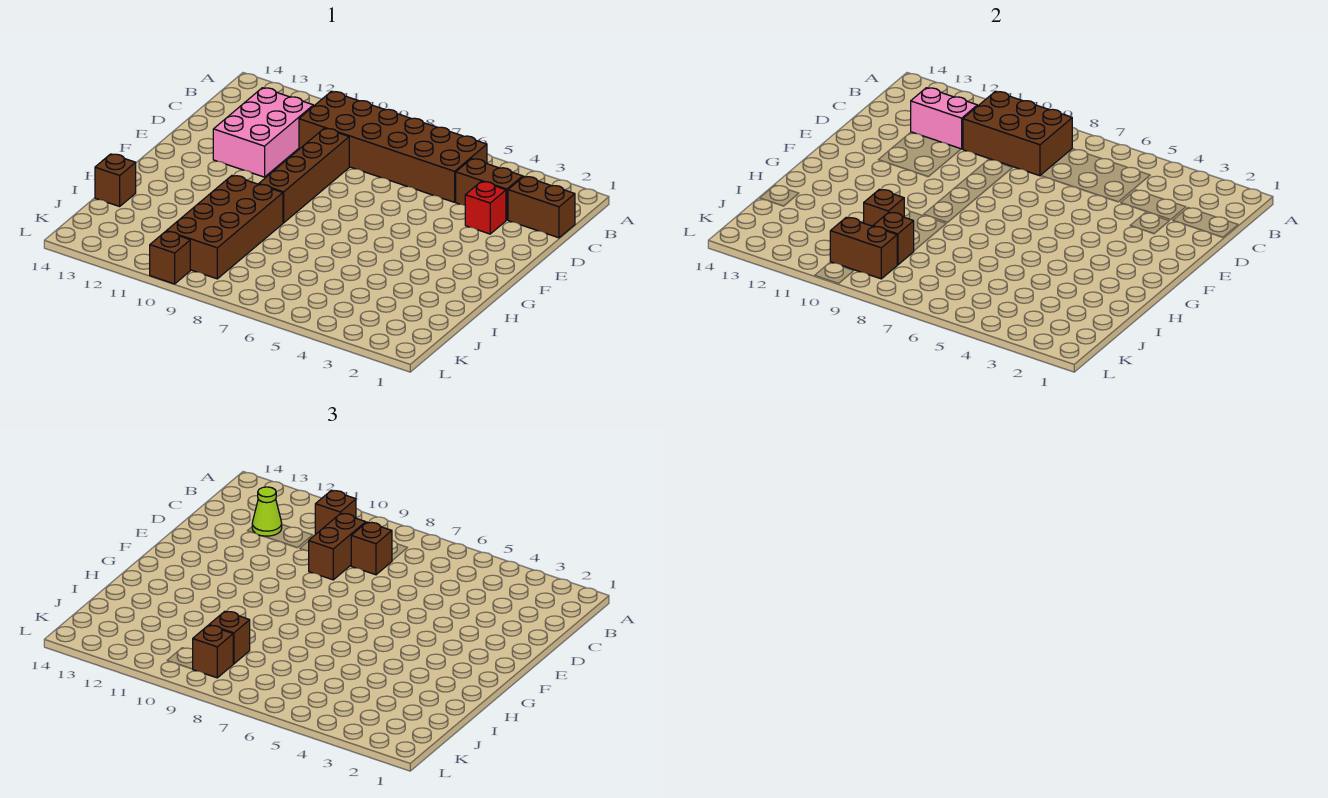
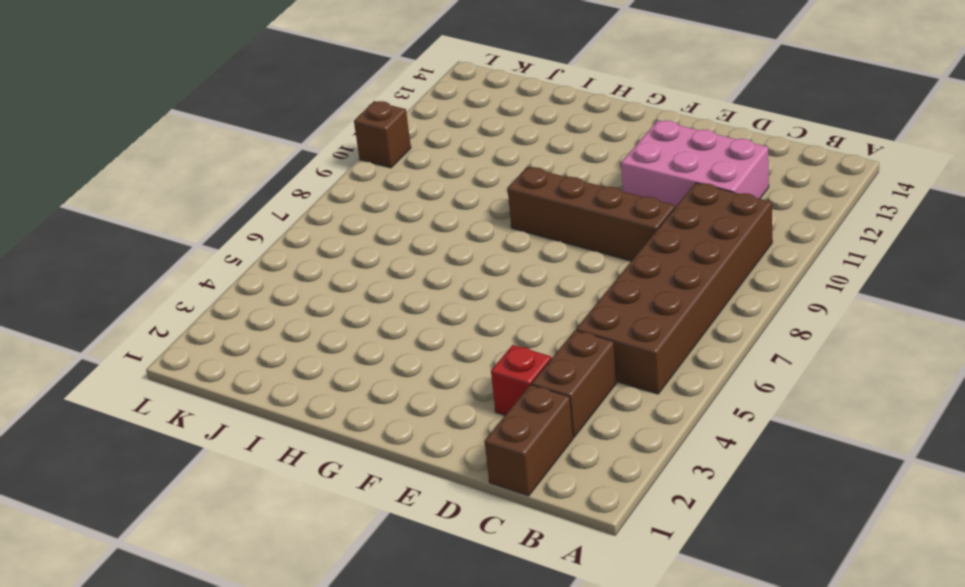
none -> brown brick H9:K10 level 1
none -> brown brick I14 level 1
none -> brown brick B8:C10 level 2

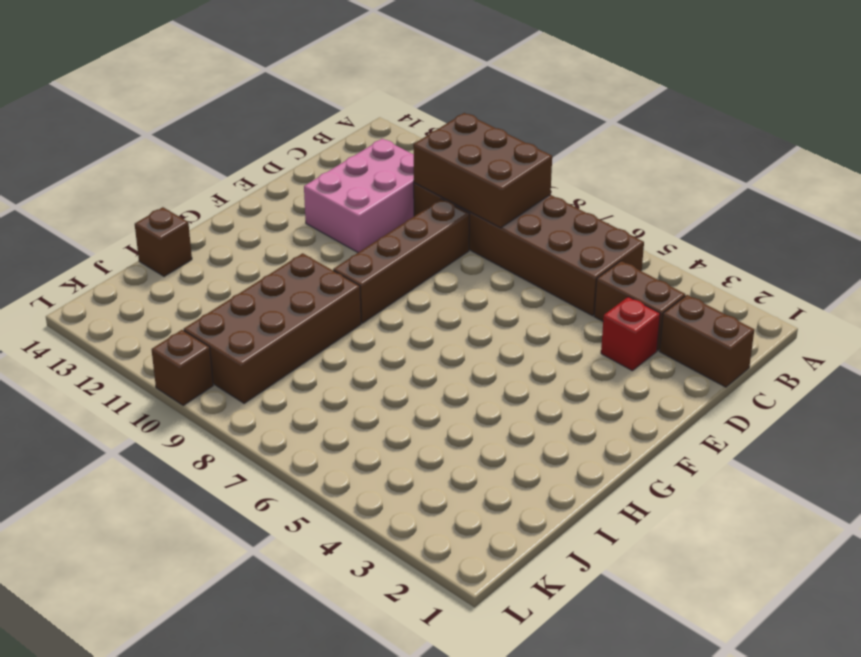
none -> pink brick C11:C12 level 2
none -> brown brick I10 level 2
none -> brown brick J9 level 2

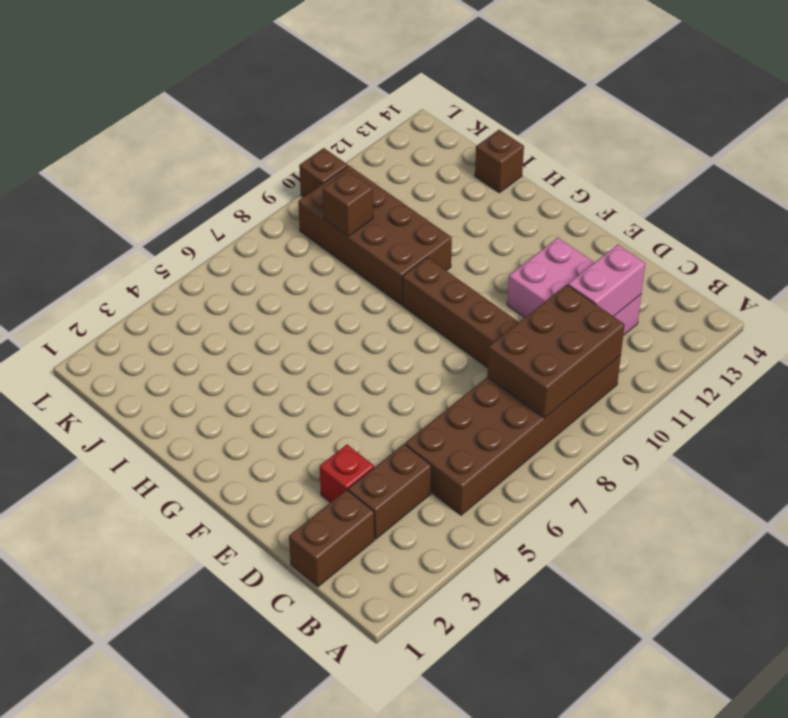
none -> brown brick I10 level 2
none -> brown brick K9:K10 level 2
none -> brown brick B10 level 3

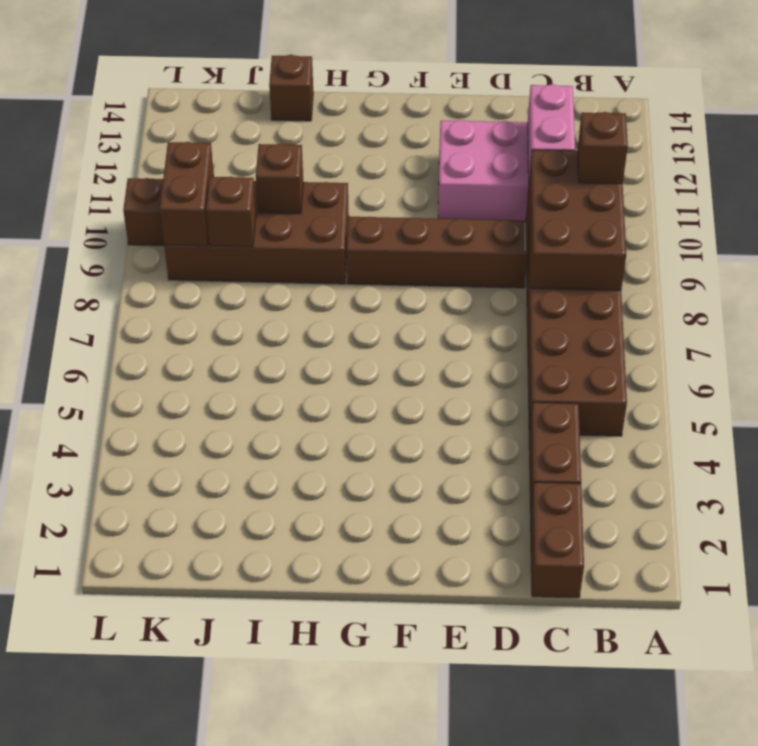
none -> red brick D3 level 1
none -> brown brick C8 level 3
none -> brown brick C9:D9 level 3

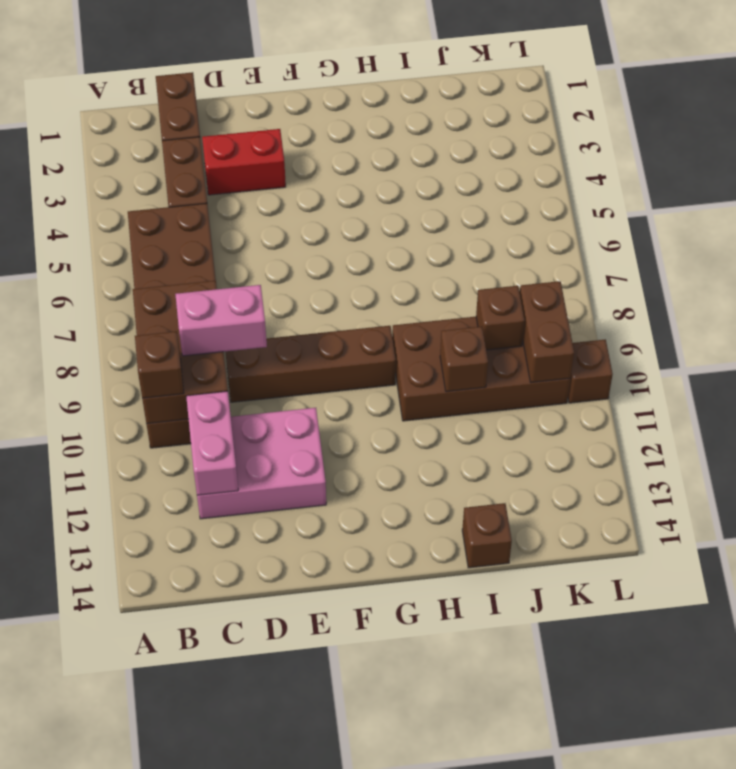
pink brick C9:D9 level 3 -> brown brick C9:D9 level 3
red brick D3:E3 level 1 -> red brick D3 level 1
none -> brown brick C8 level 3
none -> lime cone C12 level 3
none -> brown brick J9 level 3

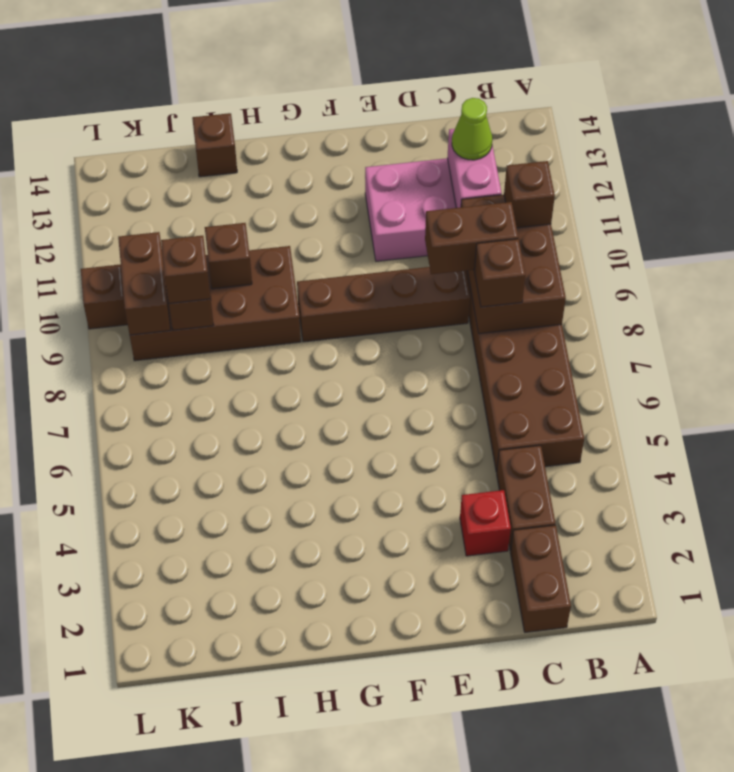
none -> brown brick K9 level 3

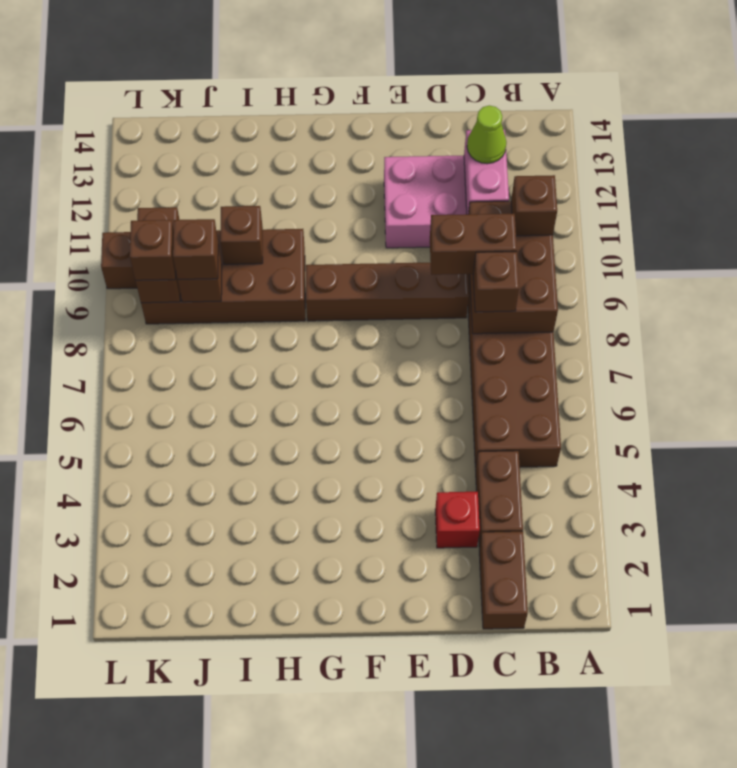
none -> brown brick I14 level 1

